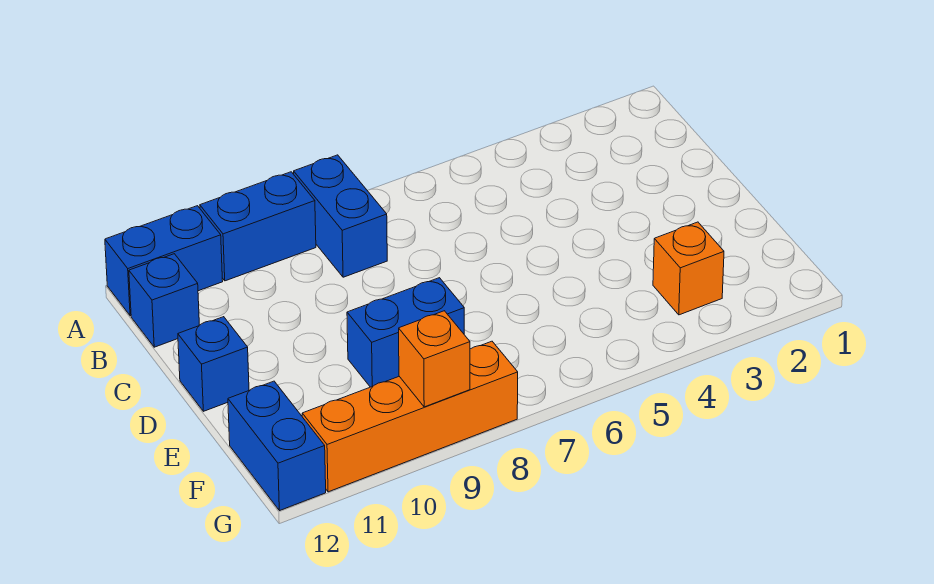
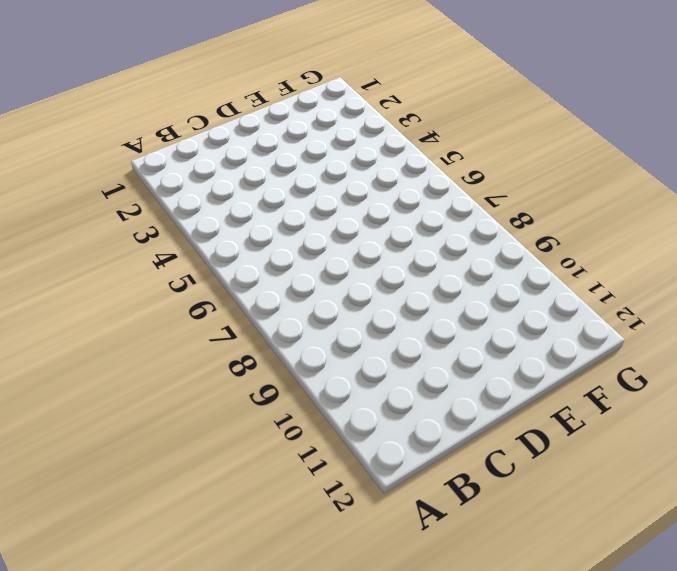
none -> blue brick A8:B8 level 1
none -> blue brick A9:A10 level 1

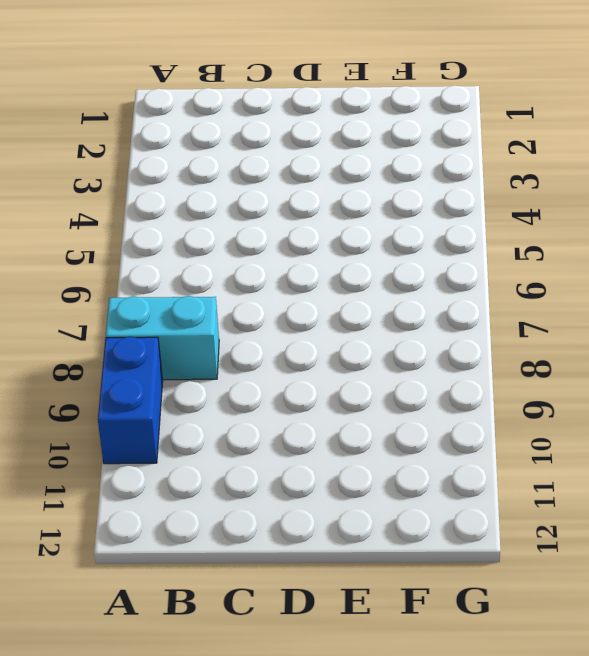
cyan brick A8:B8 level 1 -> blue brick A8:B8 level 1
none -> blue brick A11:A12 level 1
none -> blue brick B12 level 1

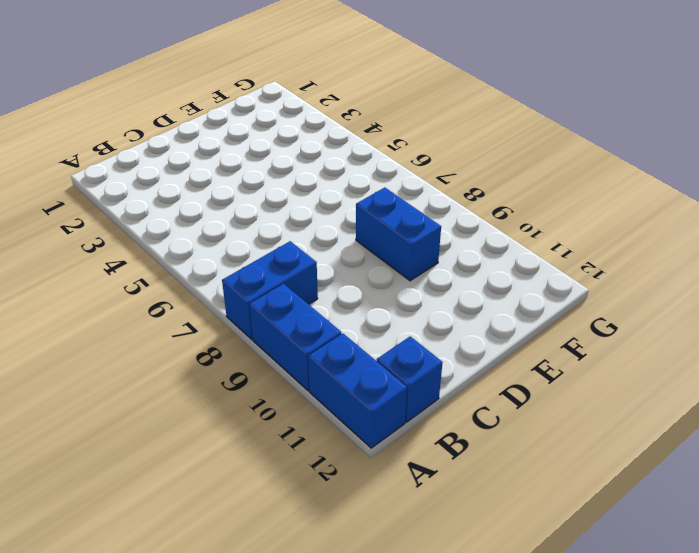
none -> blue brick D12 level 1
none -> orange brick F3 level 1

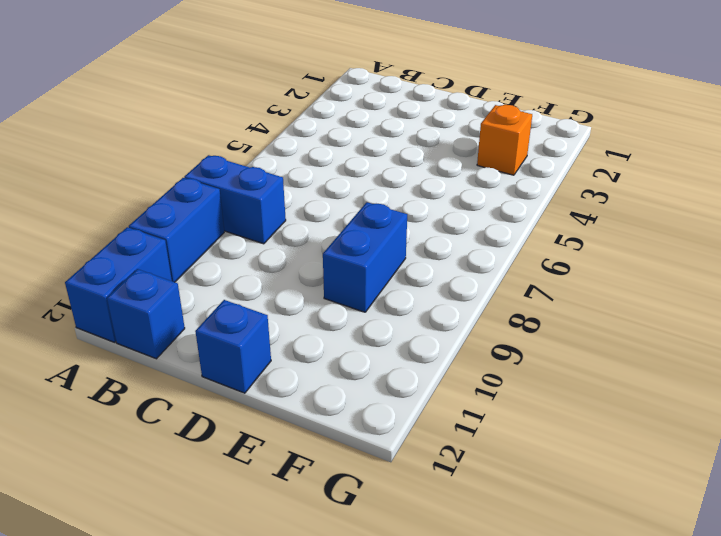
none -> blue brick F12:G12 level 1
none -> orange brick G8:G11 level 1

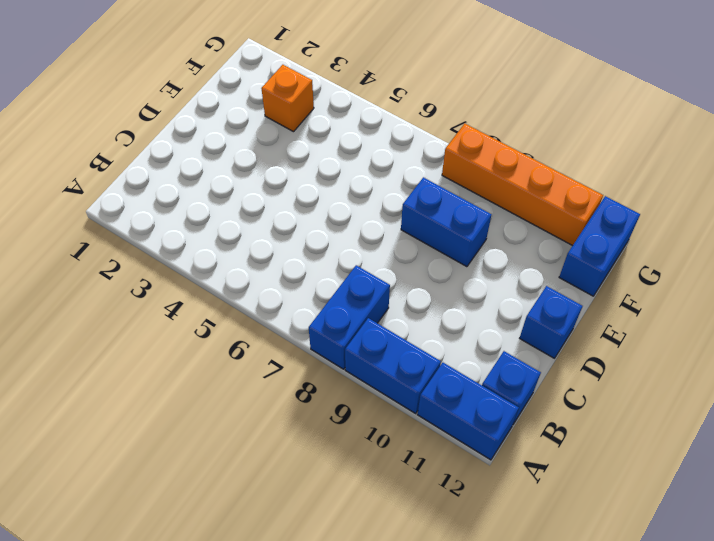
none -> orange brick G9 level 2

